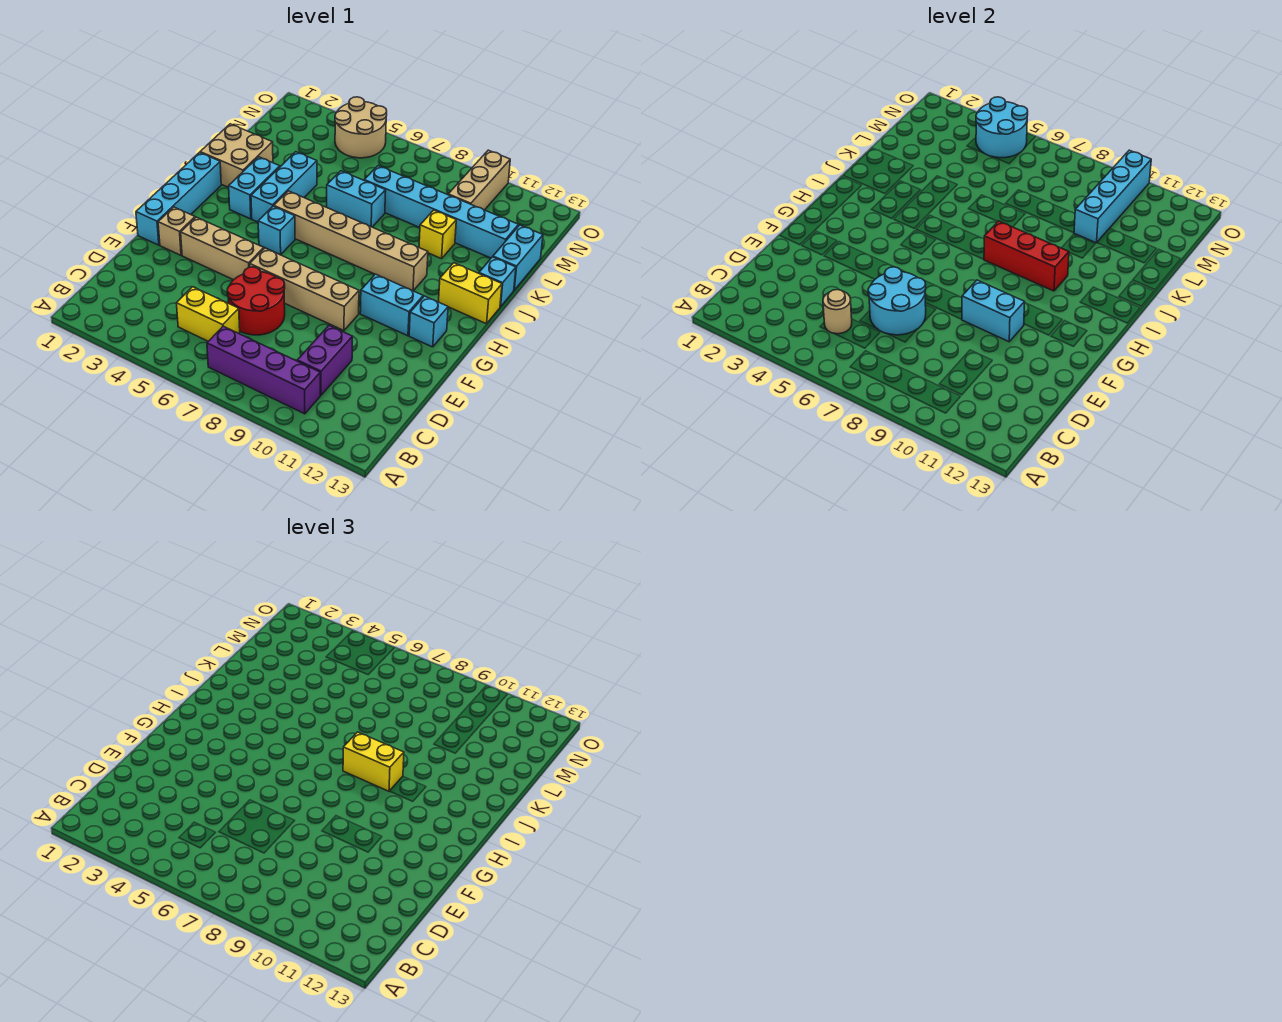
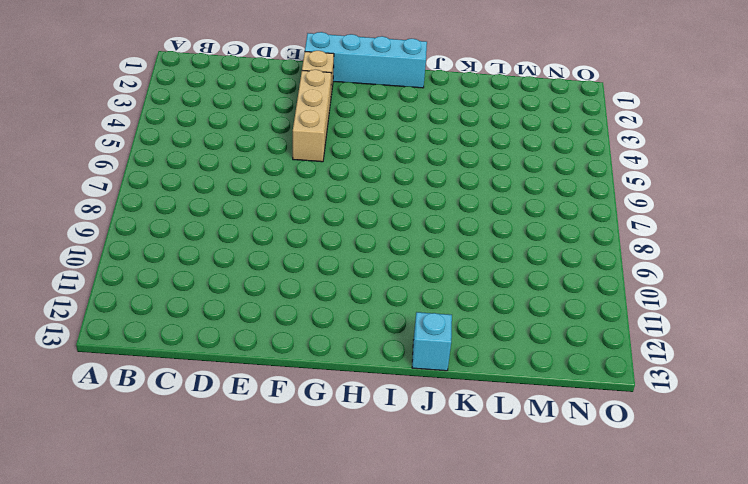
none -> purple brick B7:B10 level 1
none -> yellow brick C5:C6 level 1
none -> purple brick C10:D10 level 1
none -> red round brick D6:E7 level 1

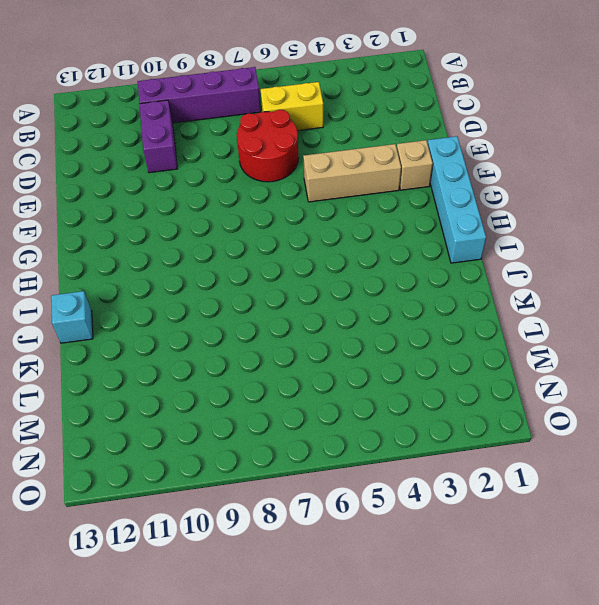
none -> tan brick F6:F9 level 1
none -> cyan brick G10:G11 level 1
none -> cyan brick G12 level 1
none -> cyan brick H5 level 1

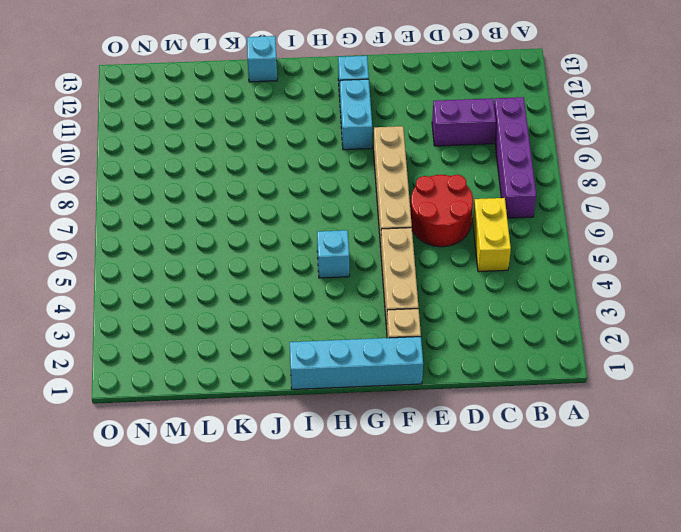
none -> cyan brick I3:J3 level 1
none -> cyan brick I4:K4 level 1
none -> tan brick I5:I10 level 1
none -> yellow brick I12:I13 level 1

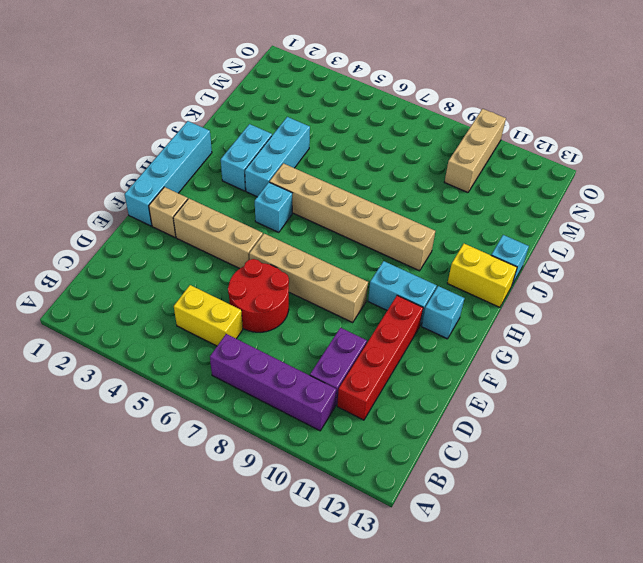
red brick C11:F11 level 1 -> none
none -> tan brick J1:K2 level 1
none -> cyan brick K6:K7 level 1
none -> yellow brick K10 level 1
none -> cyan brick K13:L13 level 1

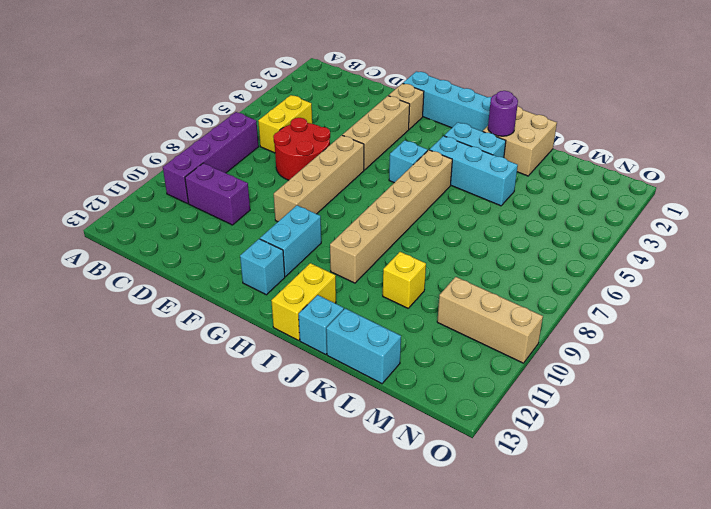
purple round brick J2 level 2 -> none
none -> cyan brick K6:K7 level 1
none -> cyan brick L7:L12 level 1
none -> tan round brick N4:O5 level 1
none -> tan round brick C5 level 2

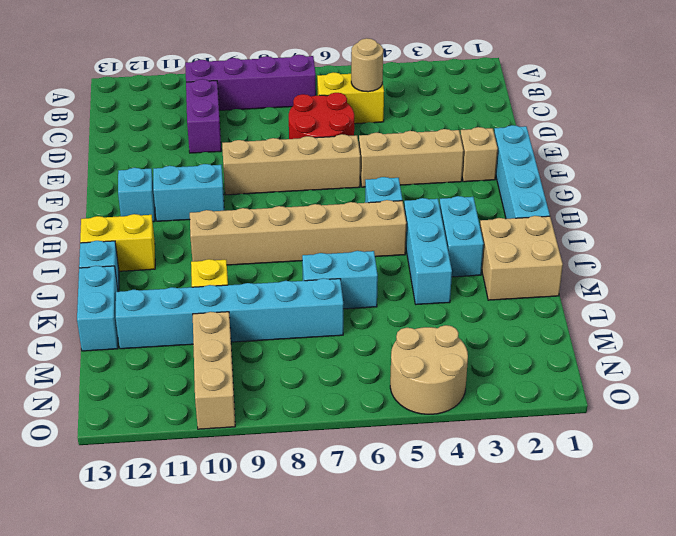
none -> cyan round brick D6:E7 level 2
none -> cyan brick F9:F10 level 2
none -> red brick I8:I10 level 2
none -> cyan brick L10:O10 level 2

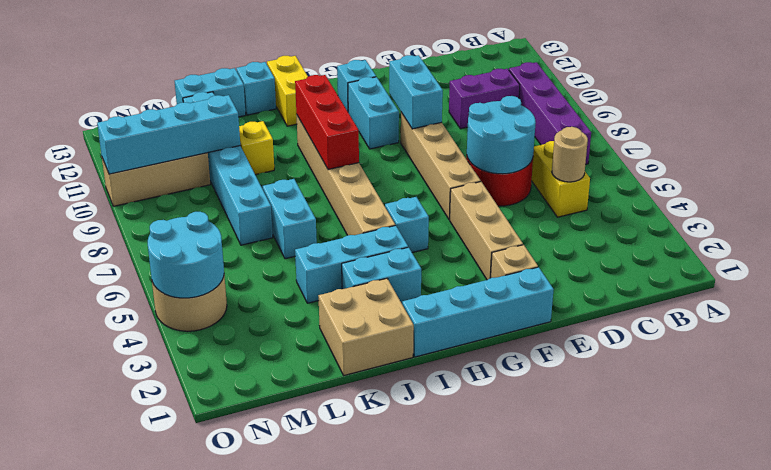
none -> yellow brick I8:I9 level 3

